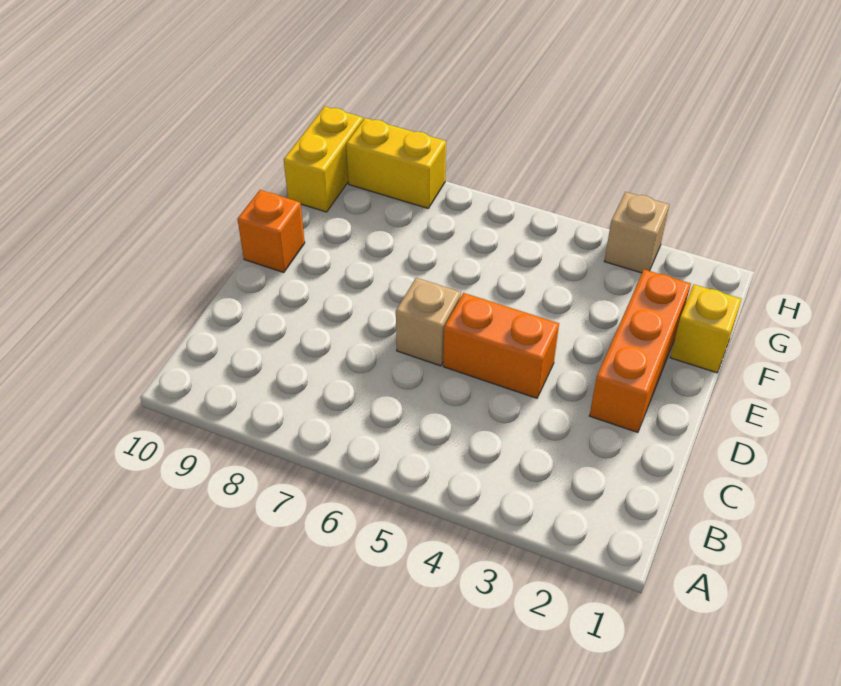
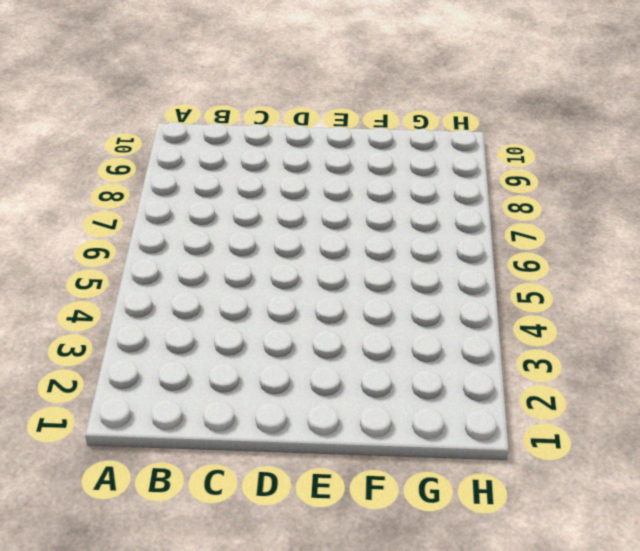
none -> orange brick D2:F2 level 1
none -> orange brick D4:D5 level 1

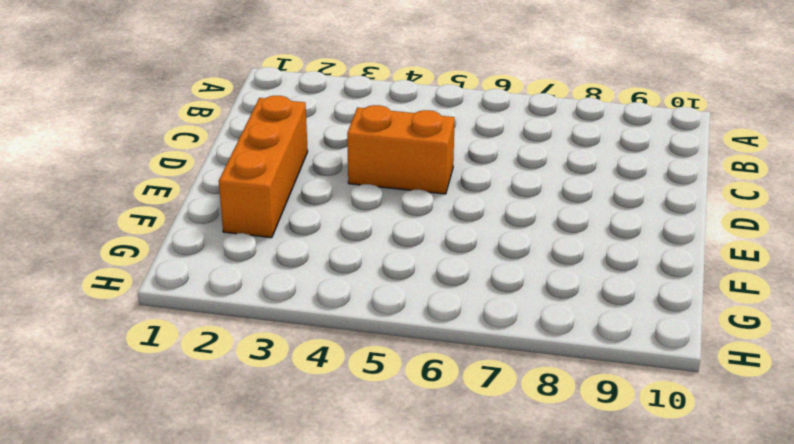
none -> tan brick D6 level 1
none -> orange brick E10 level 1

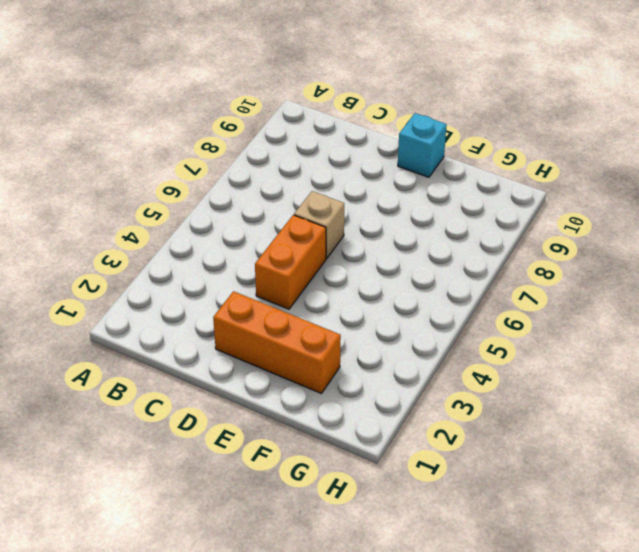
cyan brick E10 level 1 -> orange brick E10 level 1
none -> yellow brick F1 level 1
none -> yellow brick G10:H10 level 1

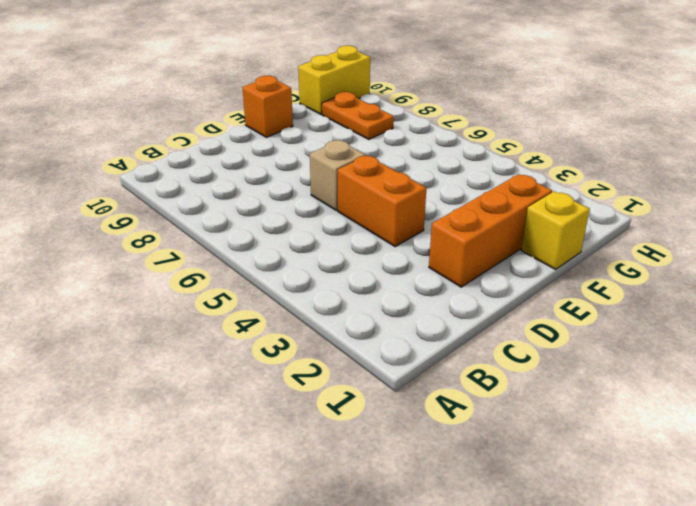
orange plate G8:G9 level 1 -> none
none -> tan brick H3 level 1
none -> yellow brick H8:H9 level 1

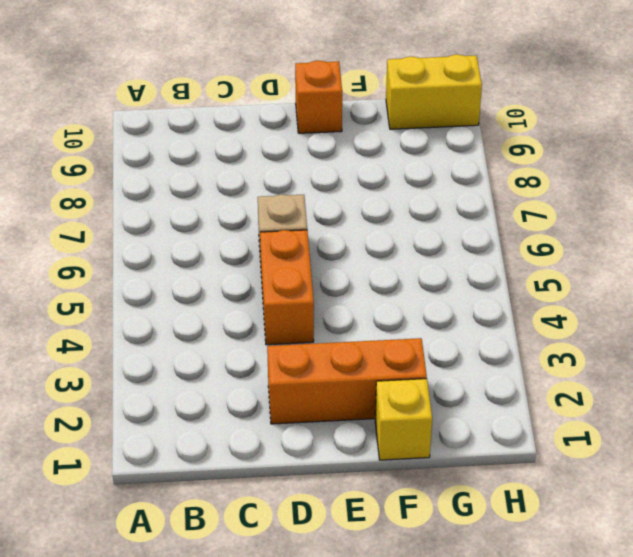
none -> tan brick H3 level 1
none -> yellow brick H8:H9 level 1

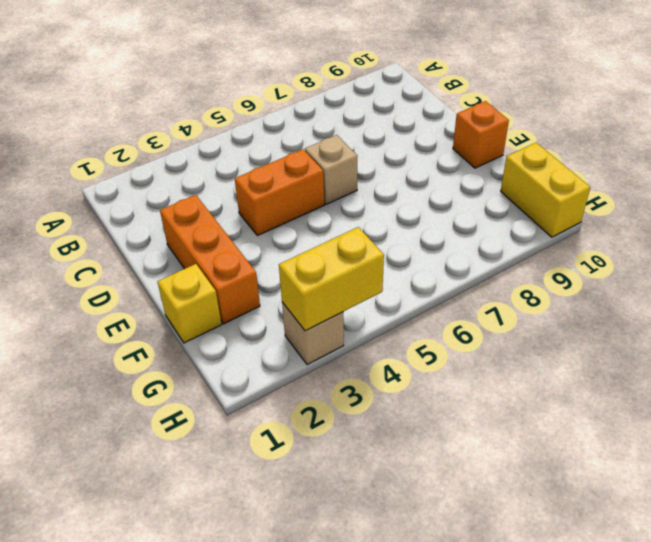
yellow brick H3:H4 level 2 -> yellow brick H8:H9 level 1

